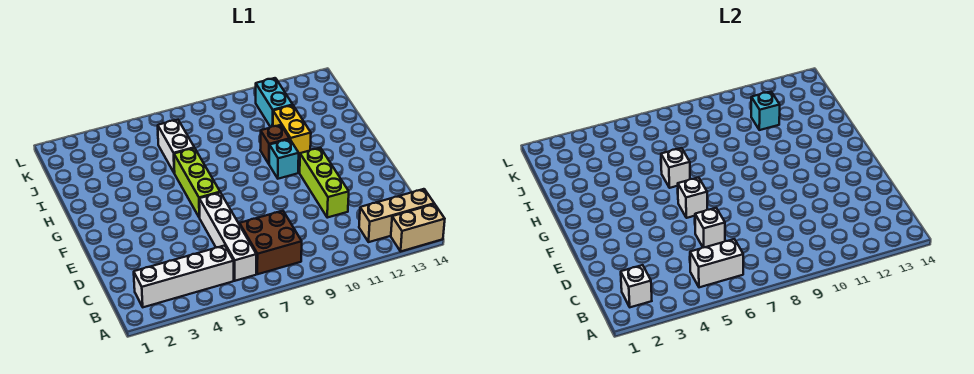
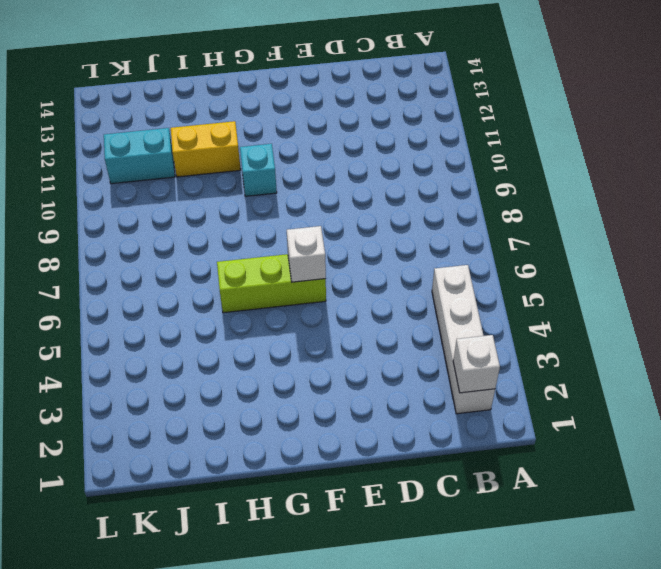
none -> tan brick A13:A14 level 1
none -> white brick B6:E6 level 1
none -> brown brick B7:C8 level 1

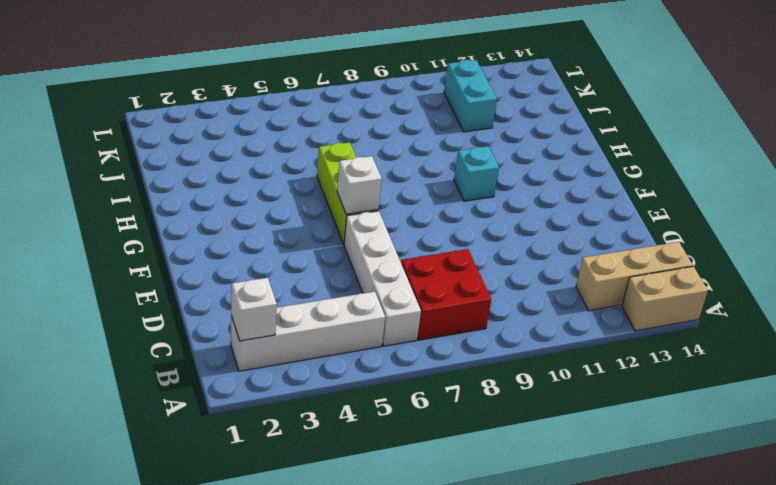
red brick B7:C8 level 1 -> brown brick B7:C8 level 1
none -> lime brick D11:F11 level 1
none -> brown brick H10 level 1
none -> yellow brick H11:I11 level 1

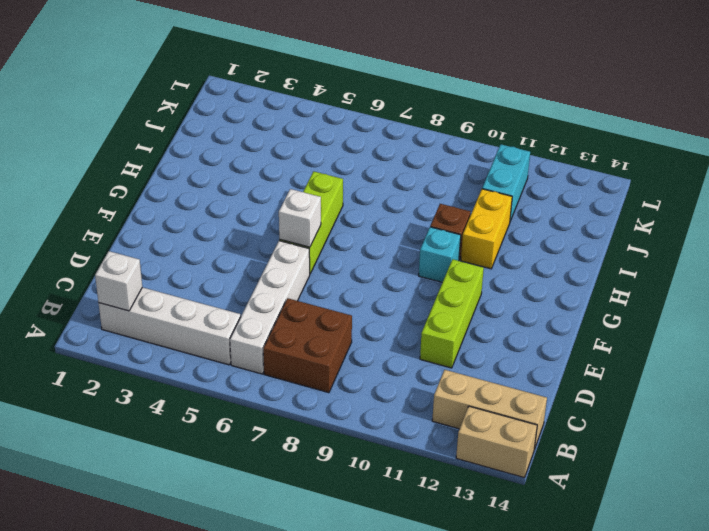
none -> white brick I6:J6 level 1
none -> white brick B5:B6 level 2
none -> white brick D6 level 2

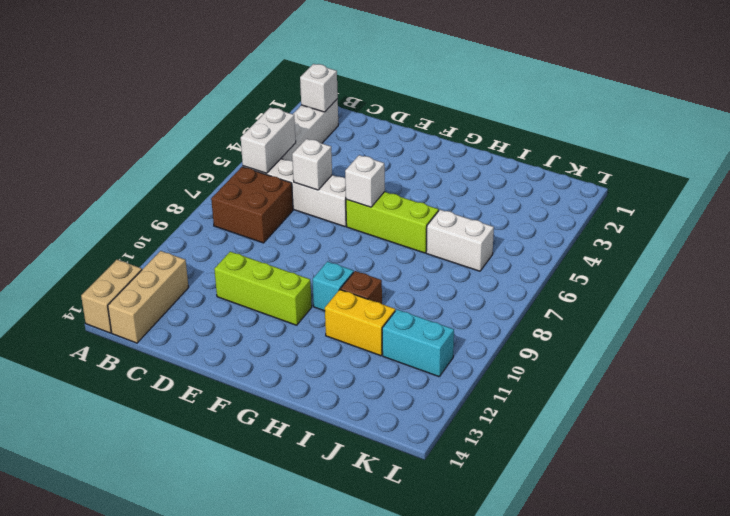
none -> white brick H6 level 2
none -> cyan brick J11 level 2

